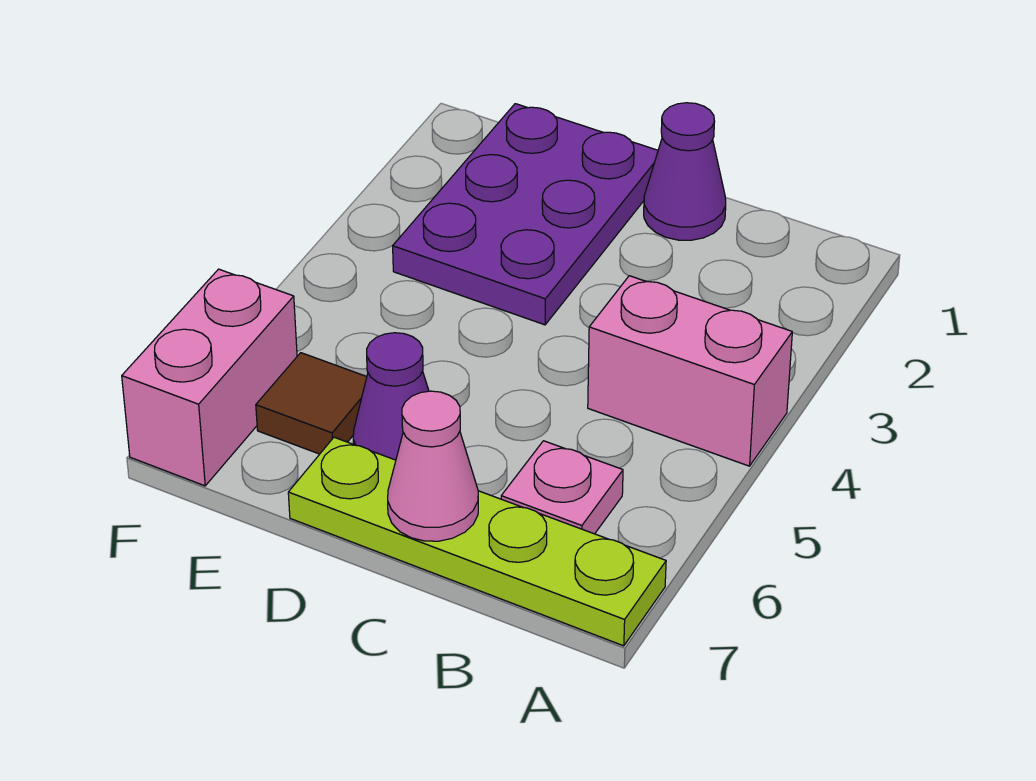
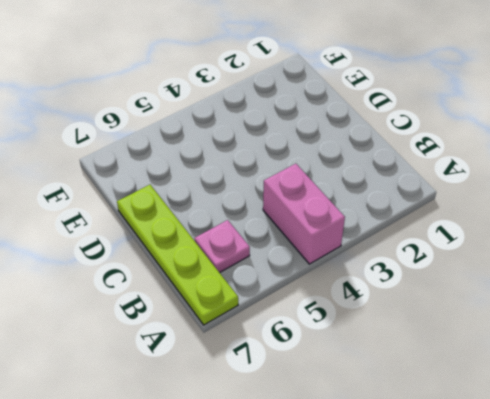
none -> purple cone C1 level 1
none -> purple plate D1:E3 level 1

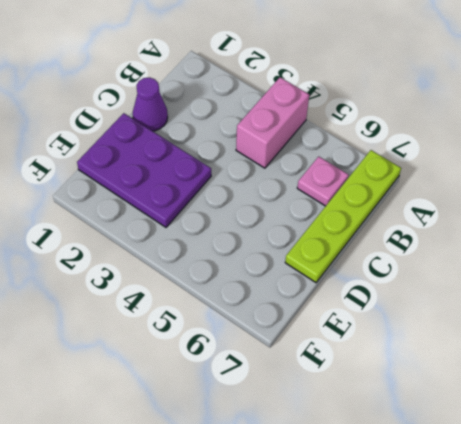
none -> purple cone D6 level 1
none -> brown tile E6 level 1

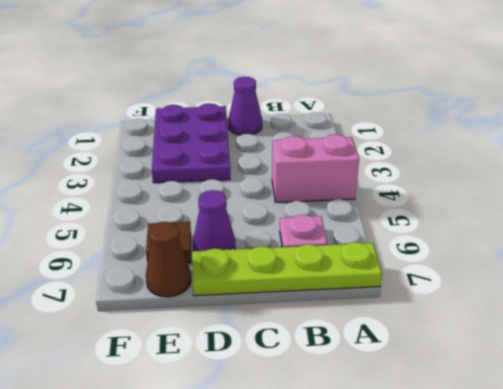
brown cone E7 level 1 -> none
none -> pink brick F6:F7 level 1
none -> pink cone C7 level 2

